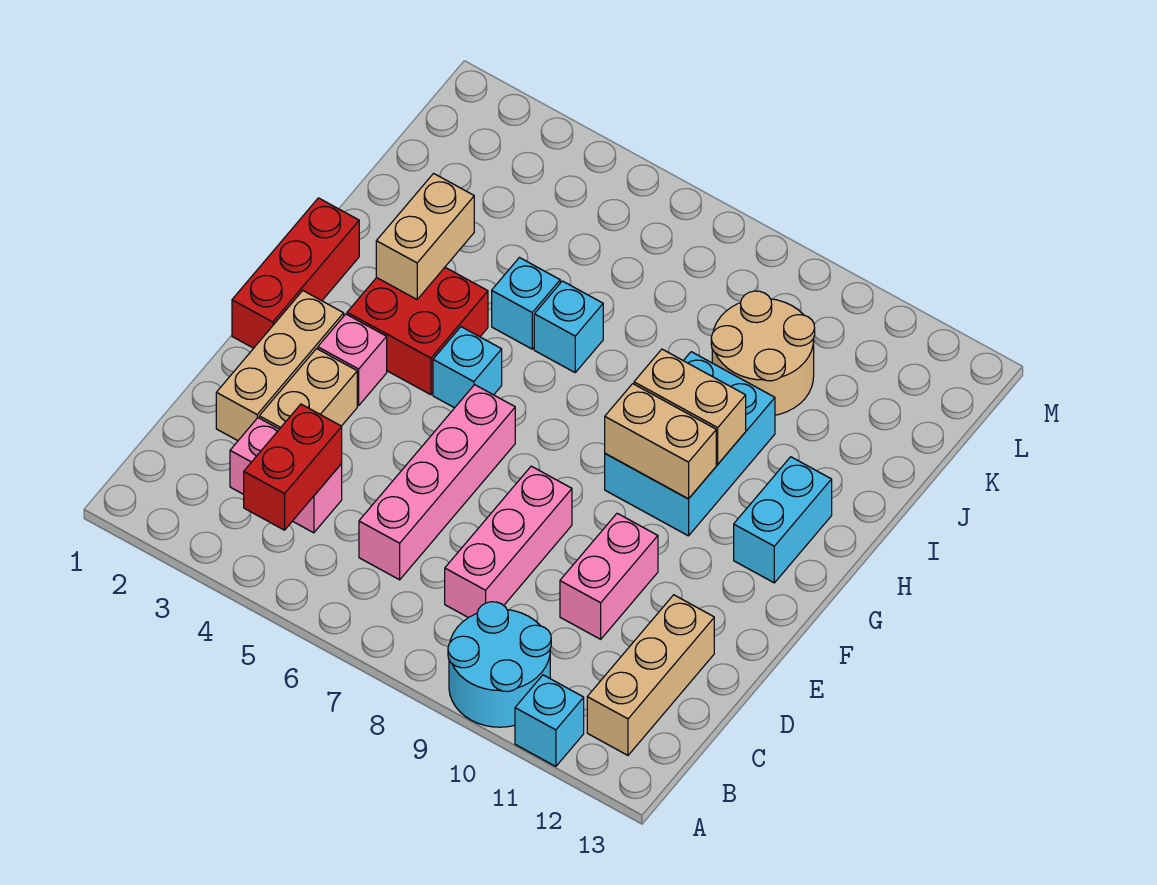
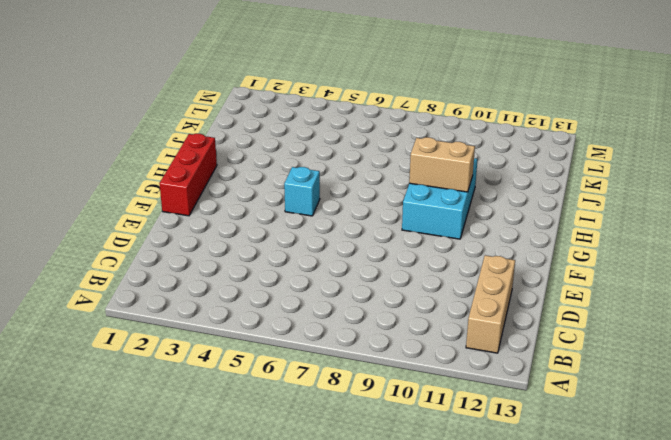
none -> cyan round brick A9:B10 level 1
none -> cyan brick A11 level 1
none -> pink brick C3:C4 level 1

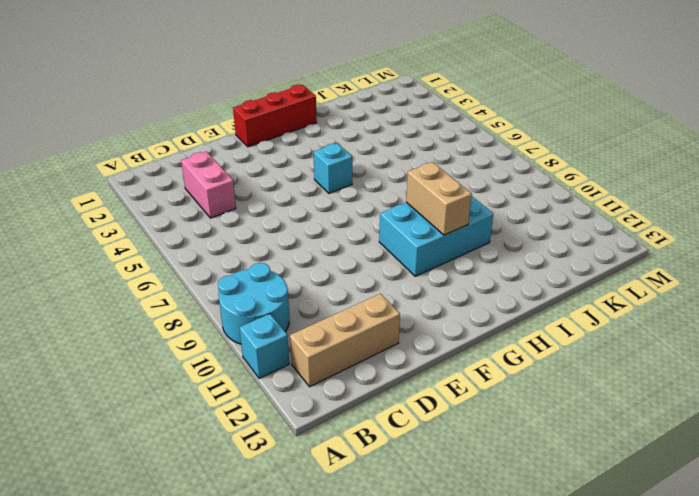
none -> pink brick C6:F6 level 1
none -> pink brick C8:E8 level 1
none -> tan brick D2:F2 level 1

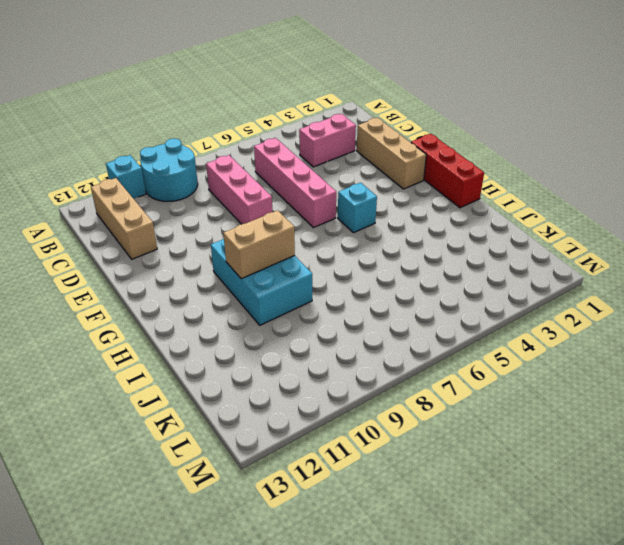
none -> tan brick D3:E3 level 1
none -> pink brick D10:E10 level 1
none -> pink brick F3 level 1

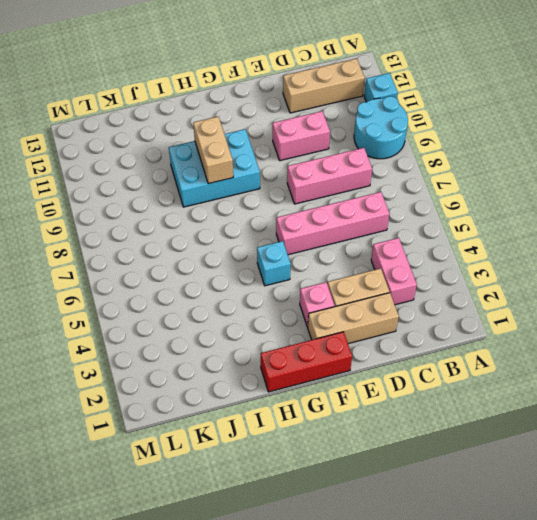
none -> red brick G3:H4 level 1
none -> cyan brick G12:H12 level 1
none -> cyan brick I5 level 1

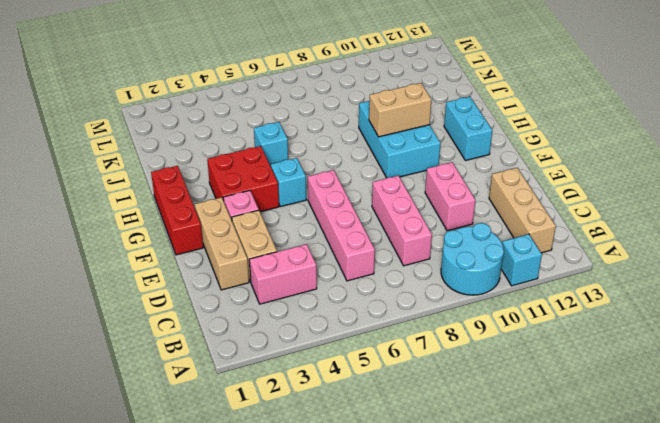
none -> cyan brick I6 level 1
none -> tan round brick J9:K10 level 1
none -> red brick B4:C4 level 2

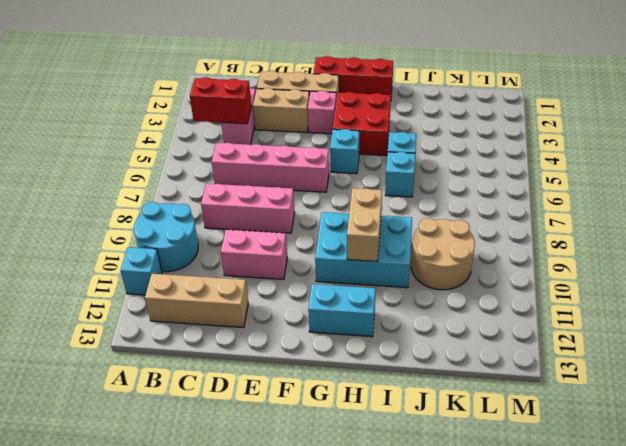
none -> tan brick G9:G10 level 2
none -> tan brick H3:I3 level 2

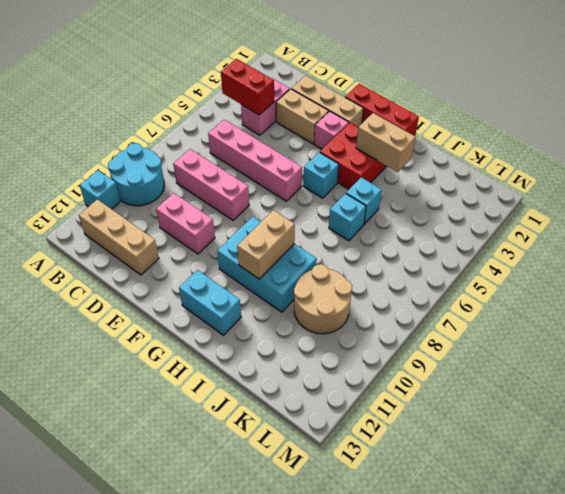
none -> tan brick G9:G10 level 2

